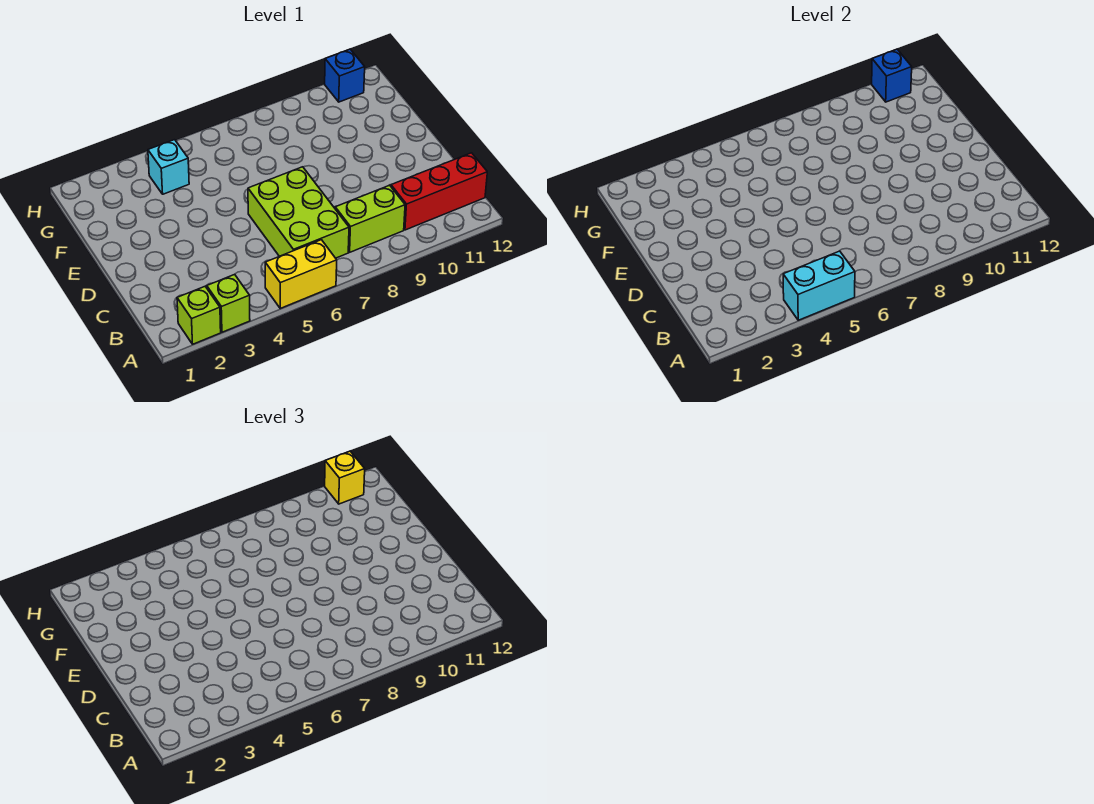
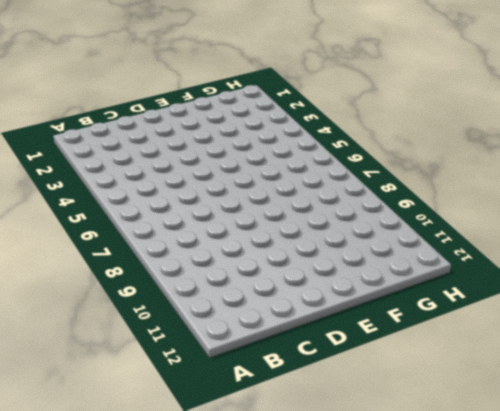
none -> lime brick A2 level 1
none -> lime brick A3 level 1

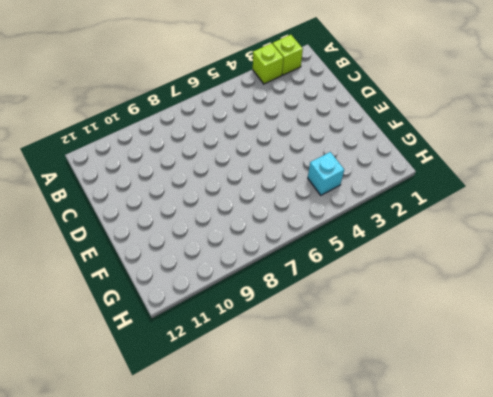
none -> yellow brick A5:A6 level 1
none -> lime brick B6:D7 level 1

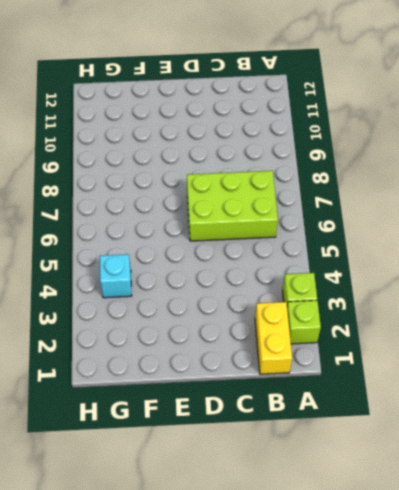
yellow brick B1:B2 level 1 -> yellow brick A5:A6 level 1
none -> lime brick B8:B9 level 1
none -> red brick B10:B12 level 1

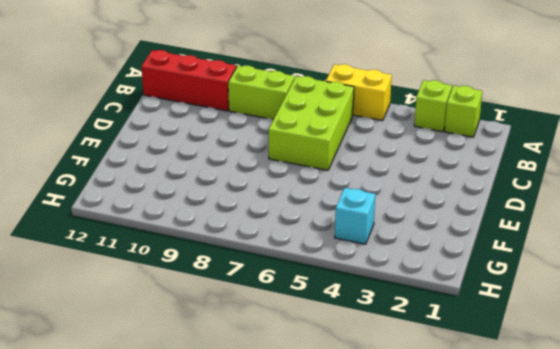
none -> blue brick H11 level 1
none -> cyan brick A4:A5 level 2

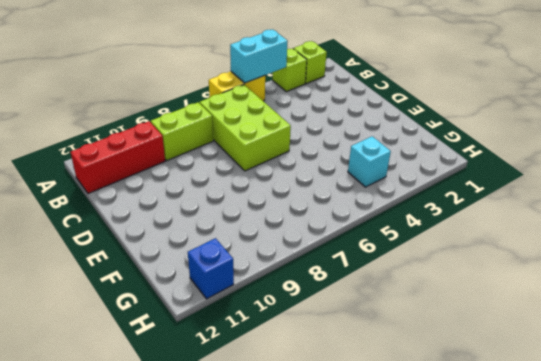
none -> blue brick H11 level 2
none -> yellow brick H11 level 3

